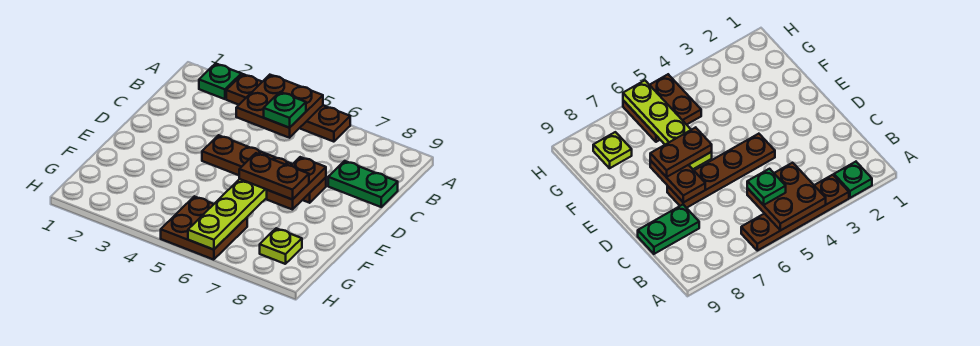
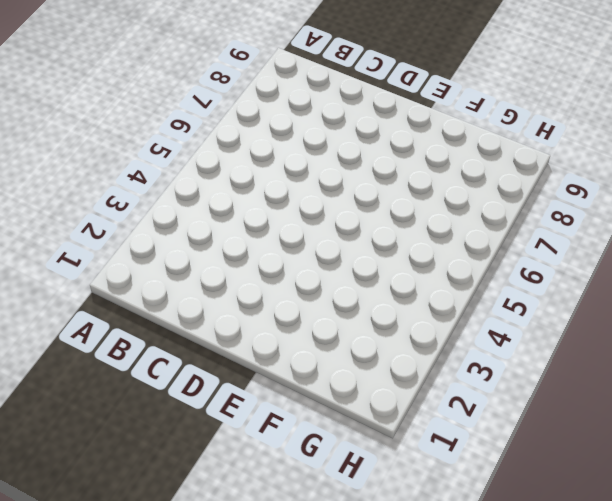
none -> green plate A2 level 1
none -> brown plate A3:A6 level 1

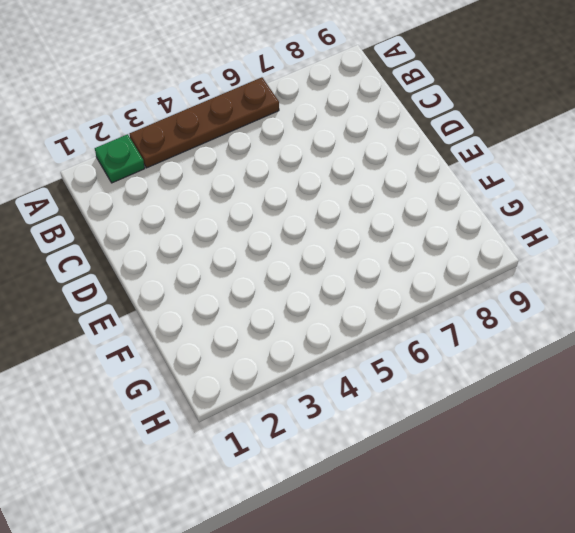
none -> green plate C8:C9 level 1
none -> brown plate D4:D7 level 1

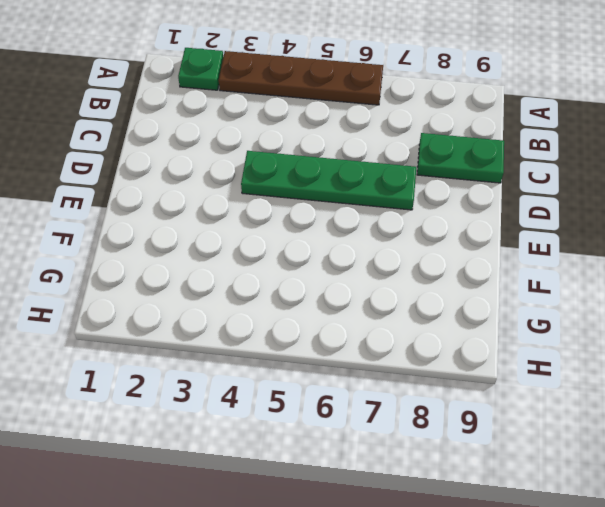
green plate D4:D7 level 1 -> brown plate D4:D7 level 1
none -> brown plate G5:H6 level 1
none -> lime plate G8 level 1

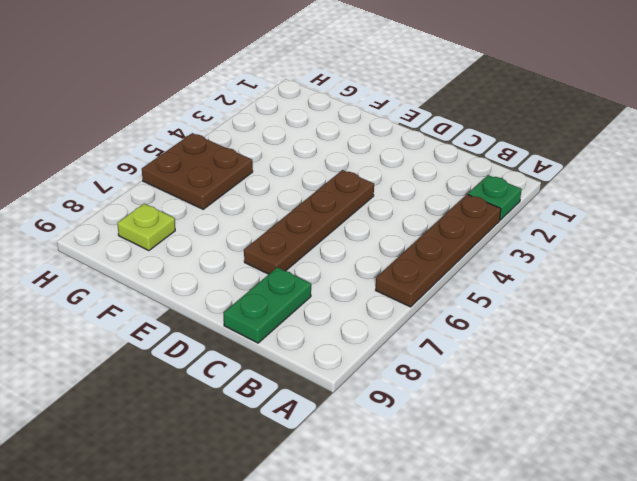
none -> brown plate A4:B5 level 2
none -> brown plate D7:E7 level 2

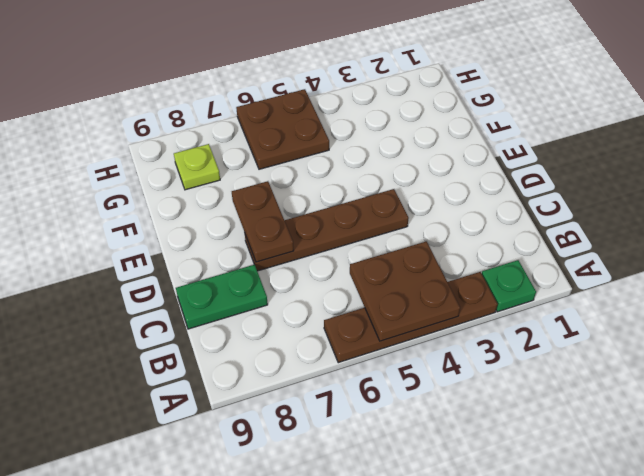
none -> lime plate E6:H6 level 2
none -> green plate B5 level 3

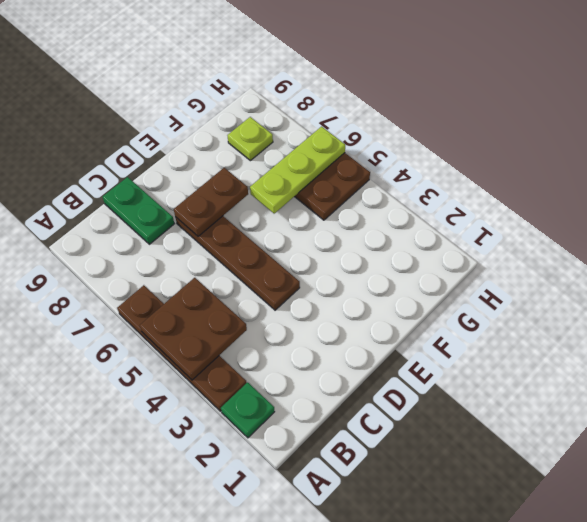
lime plate F6:H6 level 2 -> lime plate E6:H6 level 2
none -> green plate B5 level 3
none -> brown plate E6:E7 level 3

